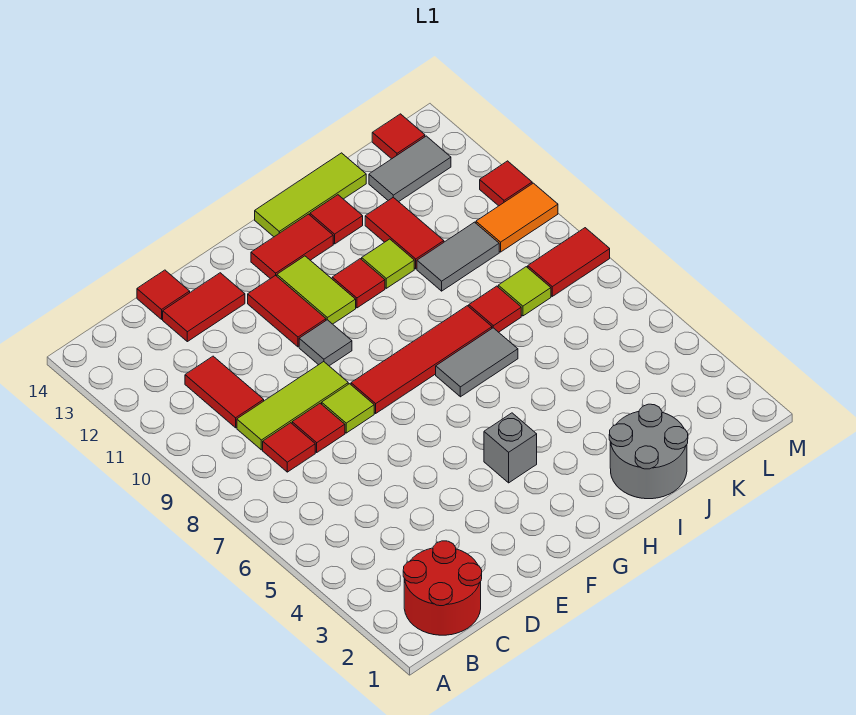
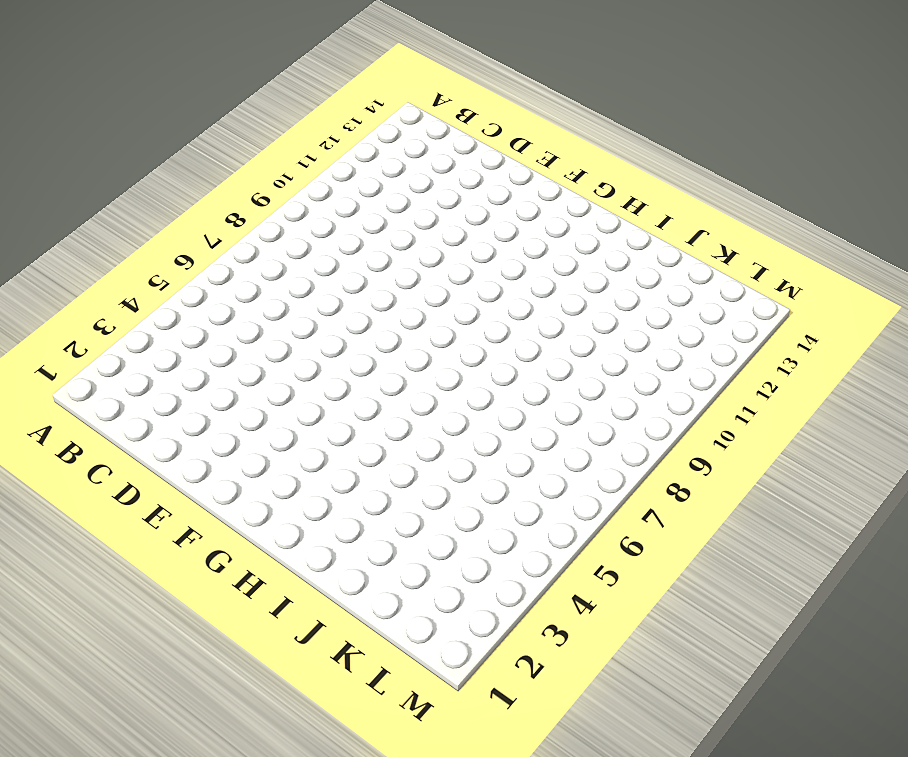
none -> red round brick B1:C2 level 1
none -> red tile C8 level 1
none -> lime tile C9:E9 level 1

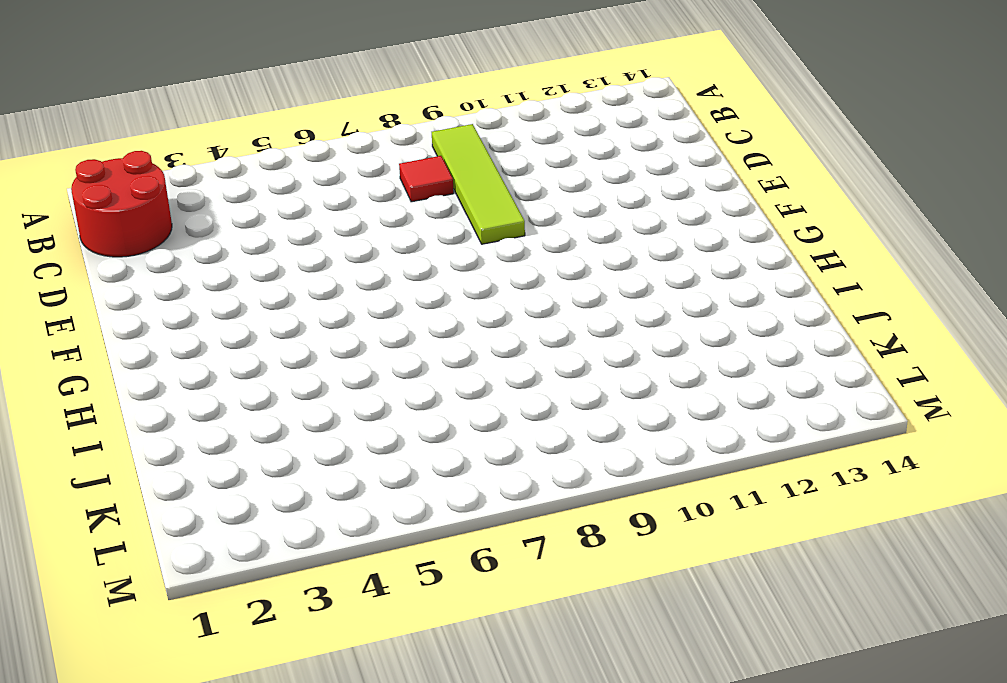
lime tile B9:E9 level 1 -> lime tile C9:E9 level 1
none -> red tile C10:C11 level 1
none -> red tile D8 level 1
none -> red tile D13:E13 level 1

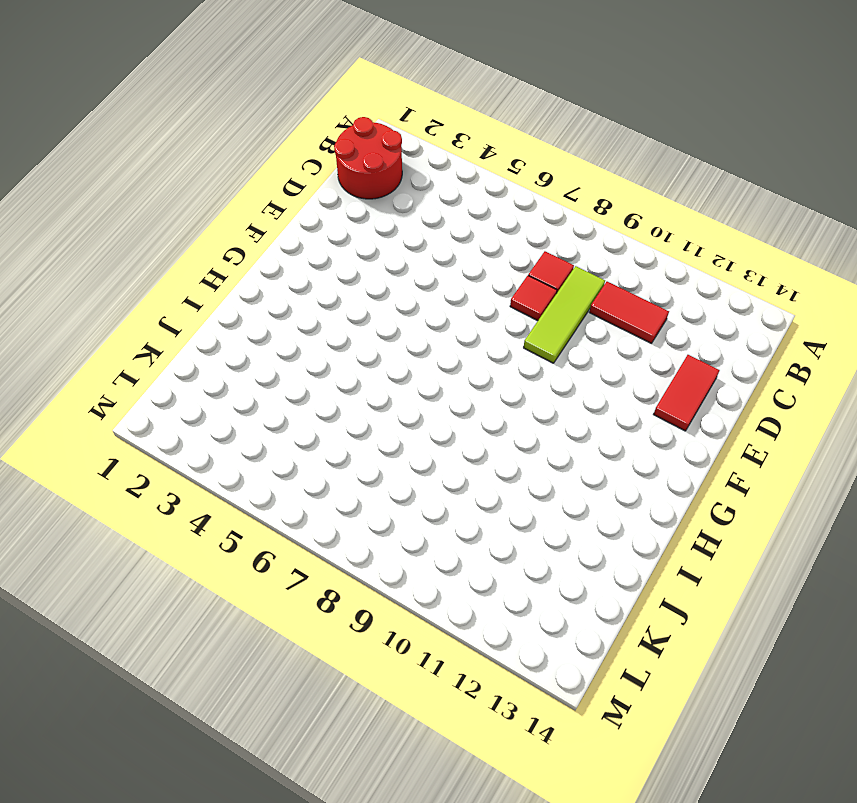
none -> red tile D14 level 1
none -> lime tile E8 level 1
none -> red tile F8:I8 level 1

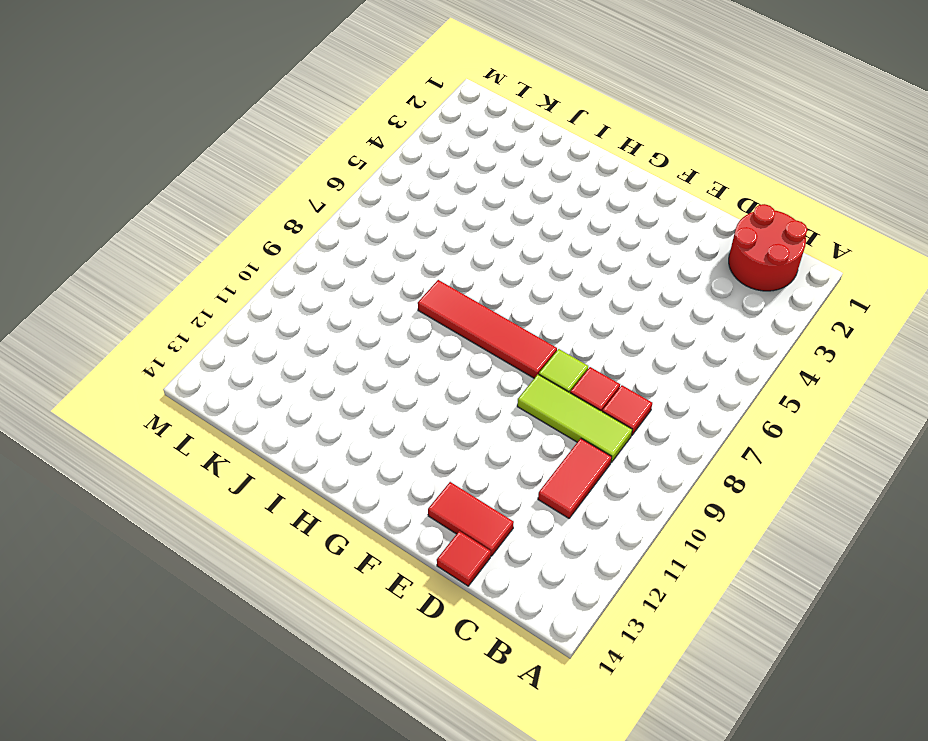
none -> grey tile F10 level 1
none -> red tile F11:F12 level 1
none -> grey brick G4 level 1

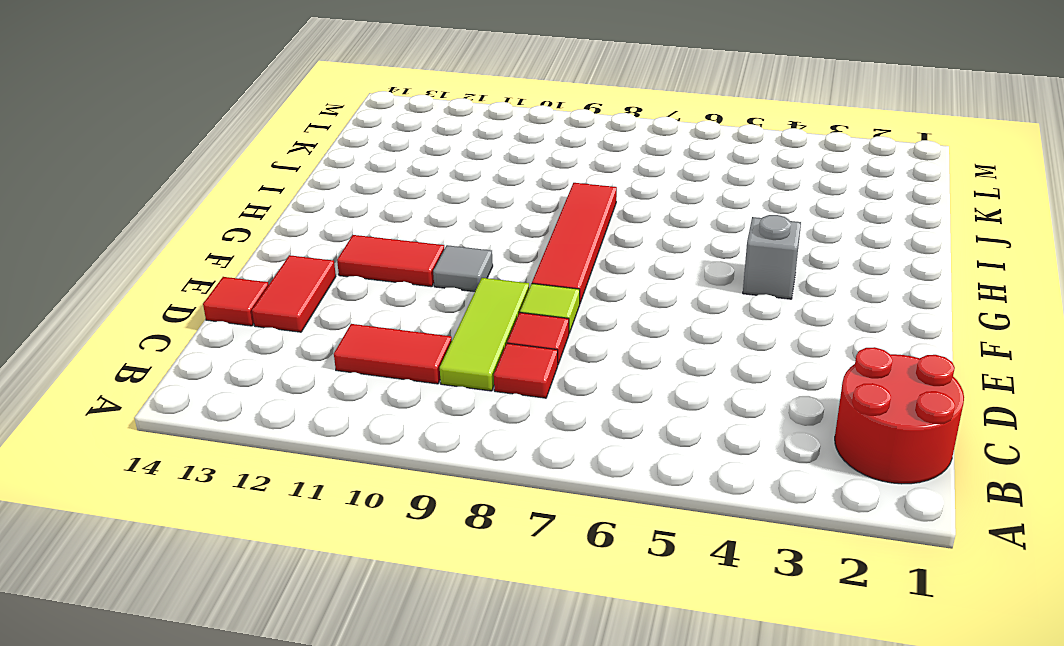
none -> lime tile G11:G12 level 1
none -> red tile G13:H13 level 1
none -> grey tile H7:I7 level 1

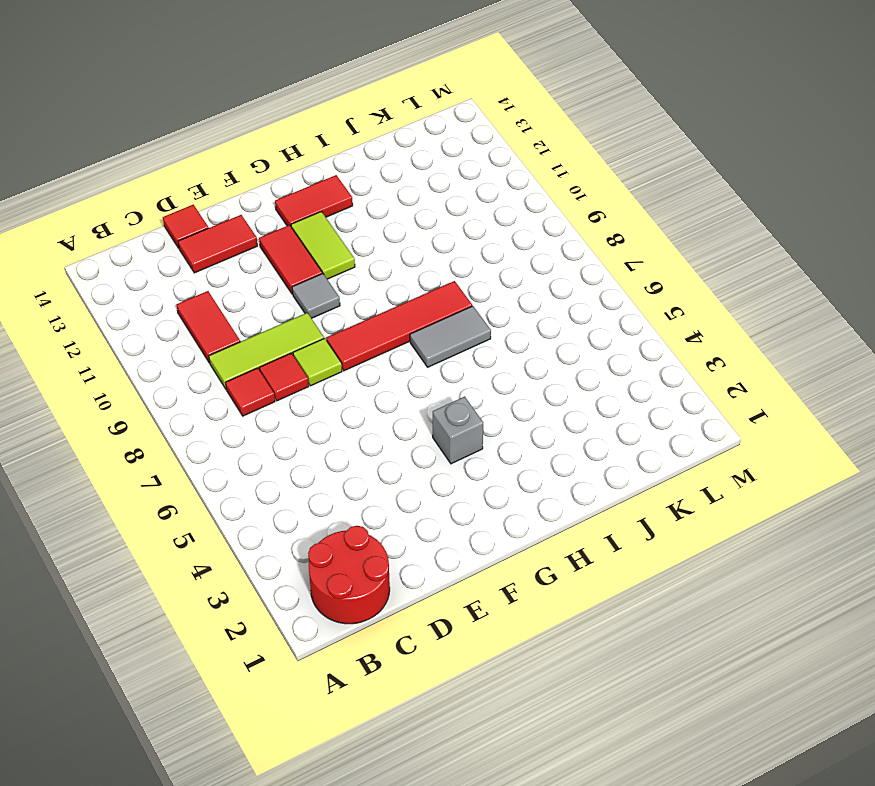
none -> red tile H11 level 1
none -> lime tile H14:J14 level 1
none -> grey round brick I1:J2 level 1

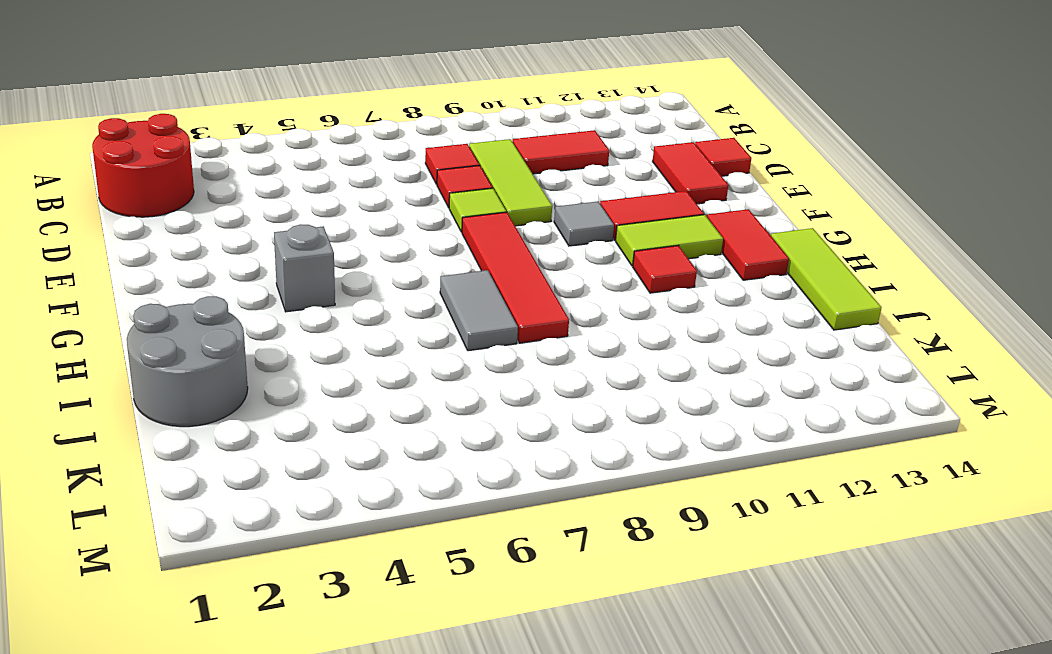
none -> lime tile I11 level 1
none -> red tile I13 level 1
none -> red tile J8 level 1

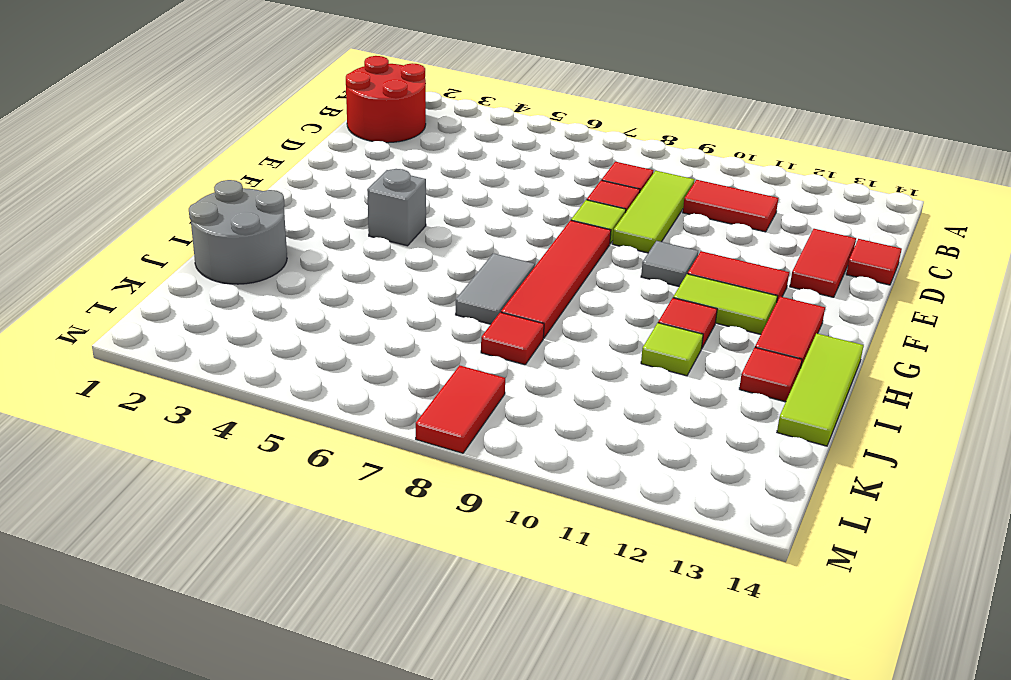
none -> grey tile J10:K10 level 1
none -> red tile J11:J12 level 1
none -> lime tile K8 level 1

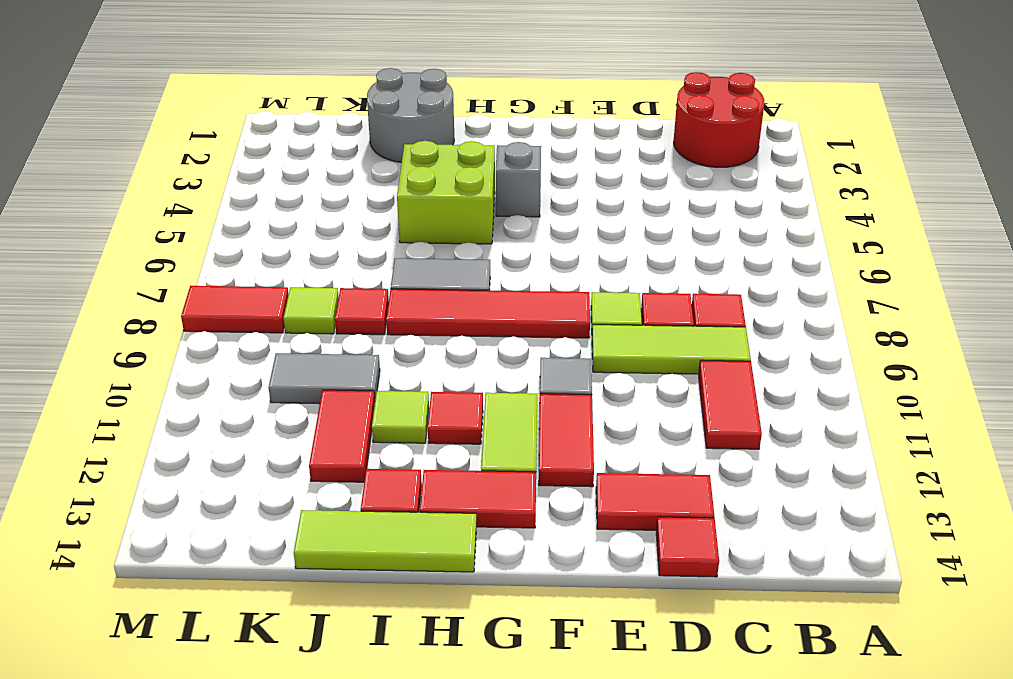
lime brick H4:I5 level 1 -> none
none -> grey tile K13:L13 level 1
none -> orange tile L10:M10 level 1
none -> red tile L14 level 1

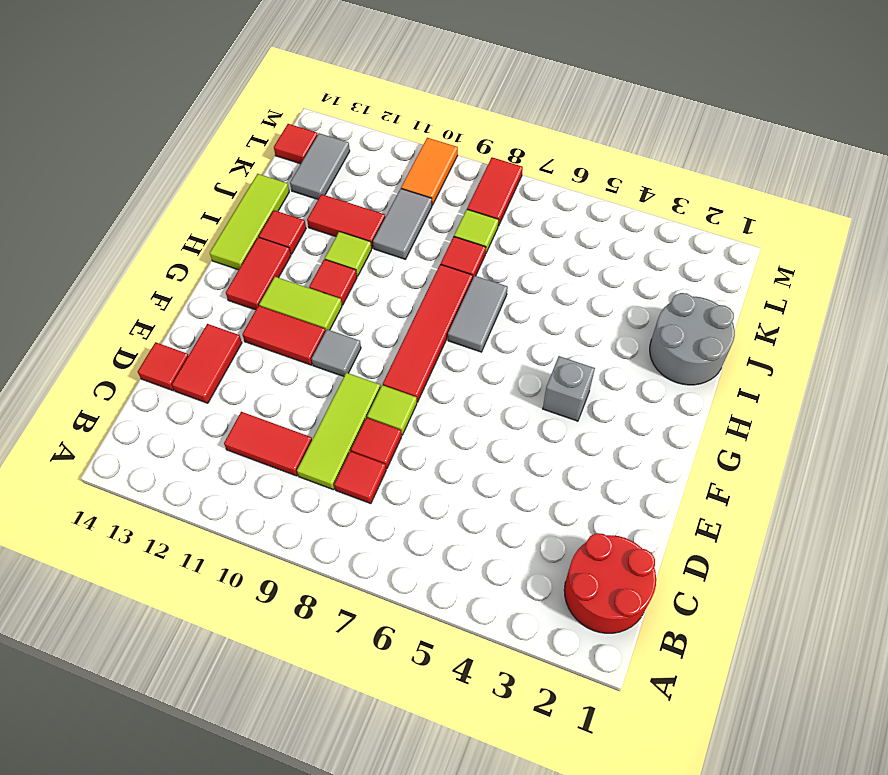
none -> red tile M11 level 1

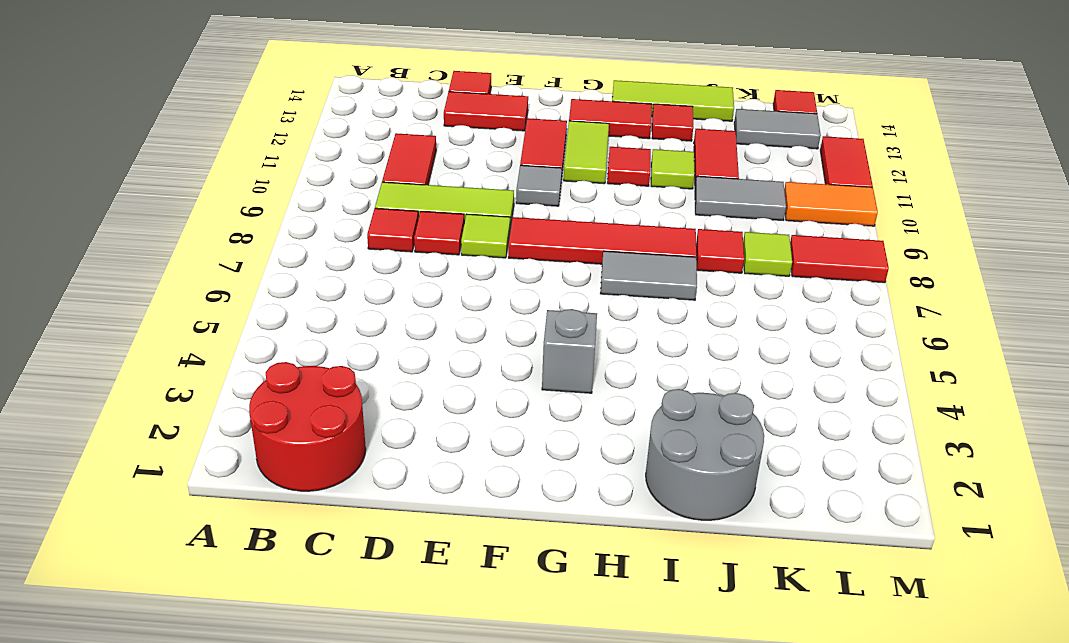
red tile M11:M12 level 1 -> red tile M11 level 1

